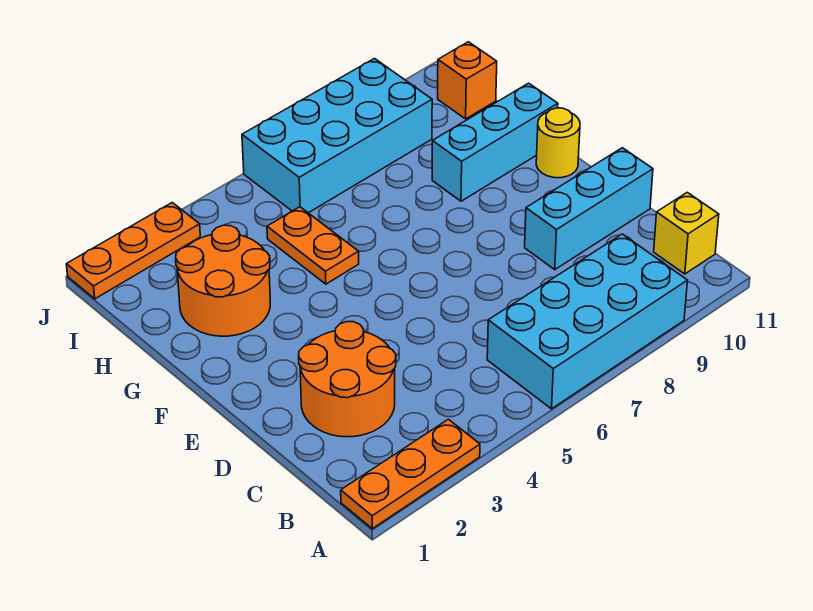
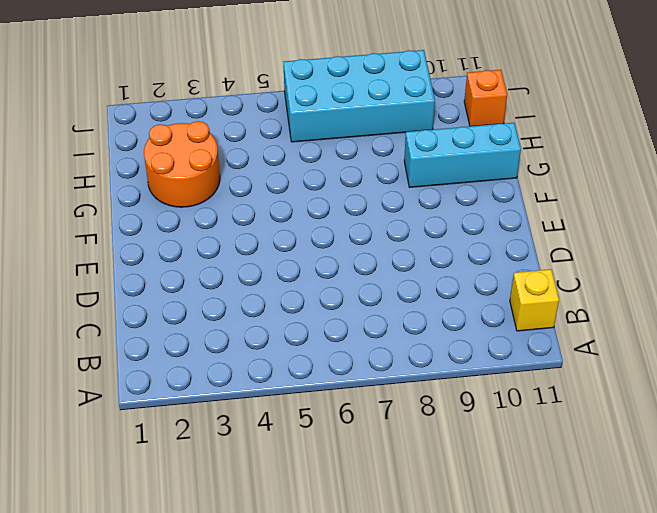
none -> orange plate A1:A3 level 1
none -> cyan brick A6:B9 level 1
none -> orange round brick C2:D3 level 1

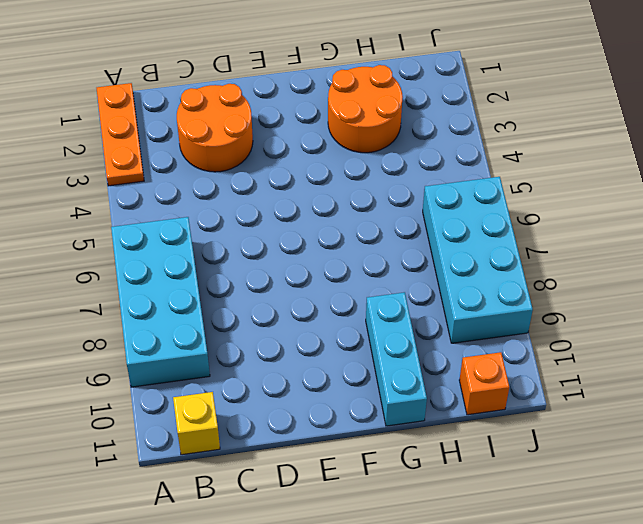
none -> cyan brick D9:D11 level 1
none -> yellow round brick F11 level 1
none -> orange plate G5:H5 level 1

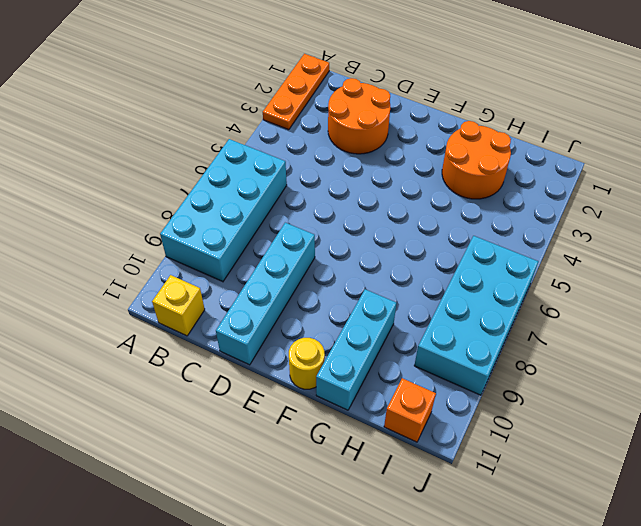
cyan brick D8:D11 level 1 -> cyan brick D9:D11 level 1
none -> orange plate G5:H5 level 1
none -> orange plate J1:J3 level 1

